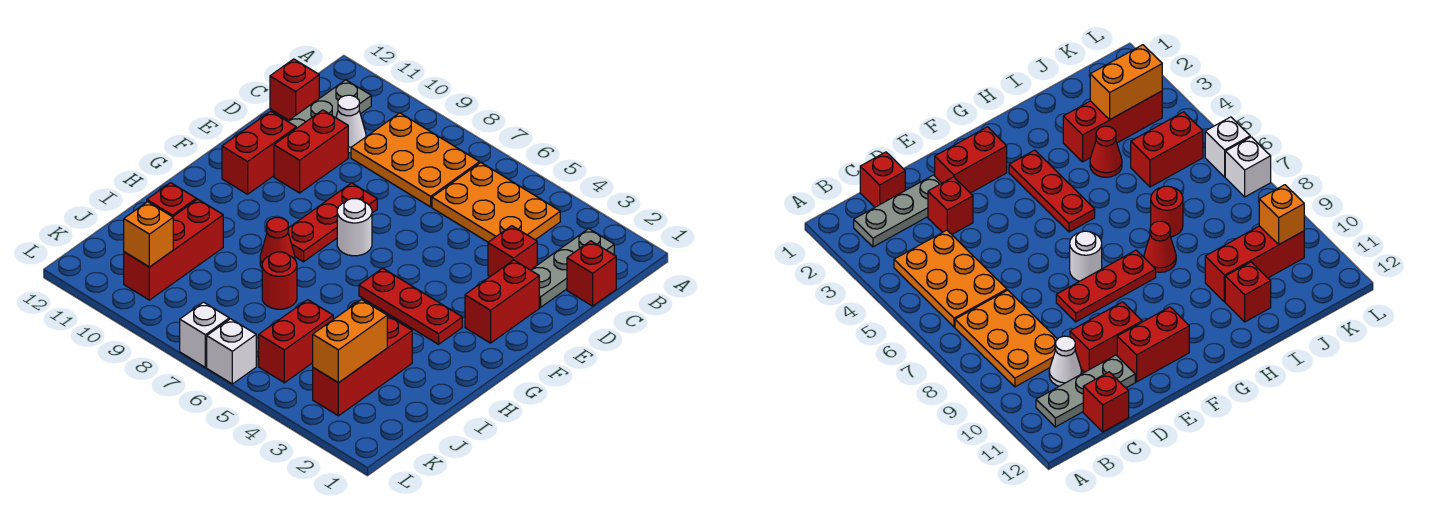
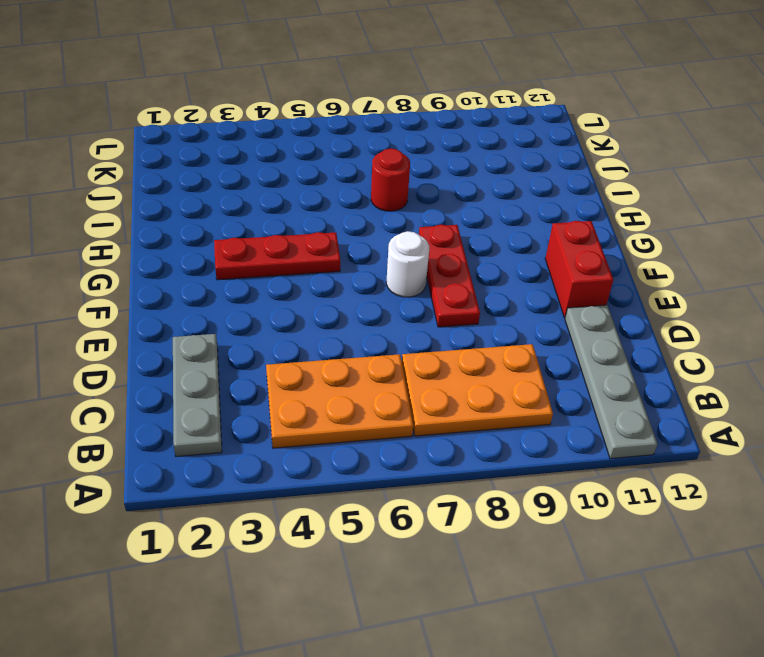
grey plate A11:D11 level 1 -> grey plate B11:D11 level 1
none -> red brick C1 level 1
none -> white cone C10 level 1
none -> red brick C12 level 1

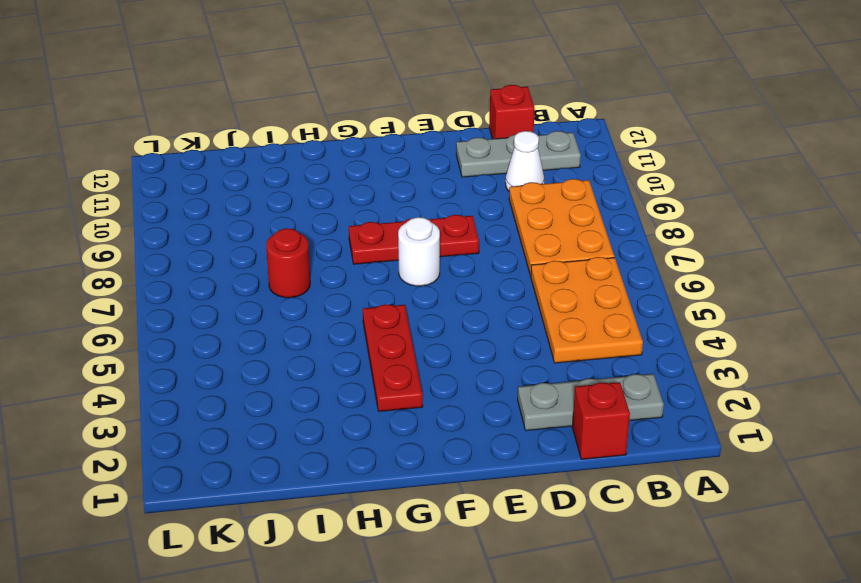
none -> red brick D3 level 1
none -> red brick D10:E10 level 1
none -> red brick E2:F2 level 1

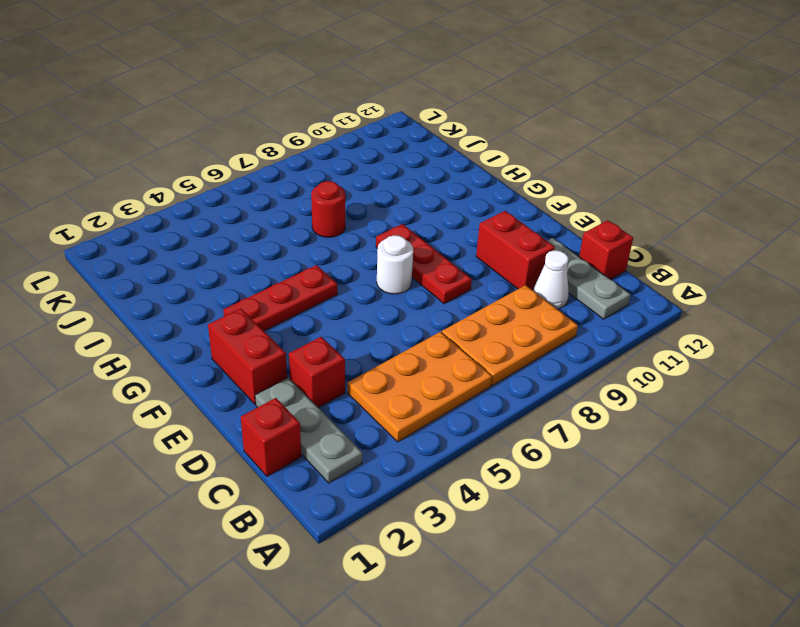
none -> red brick E11:F11 level 1
none -> red cone H8 level 1
none -> red brick I3:K3 level 1

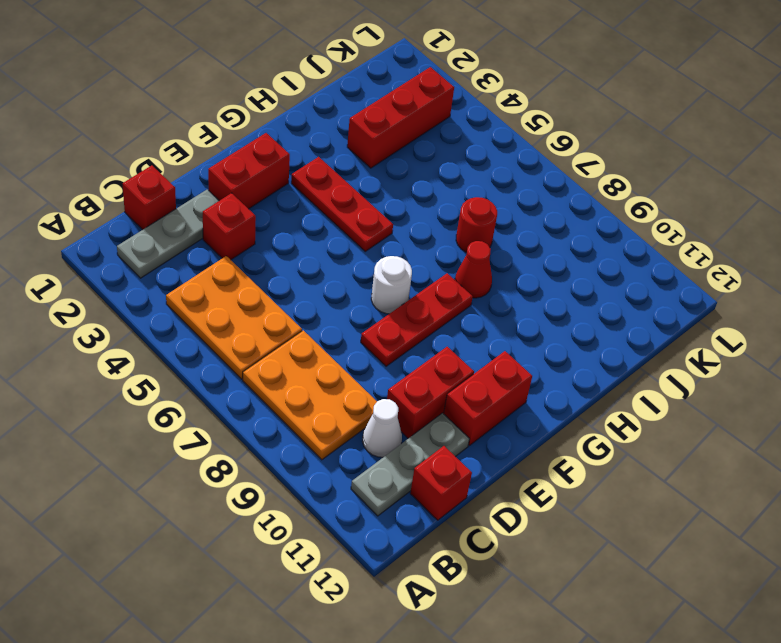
none -> red cone I4 level 1
none -> red brick I10:K10 level 1
none -> red brick I11 level 1

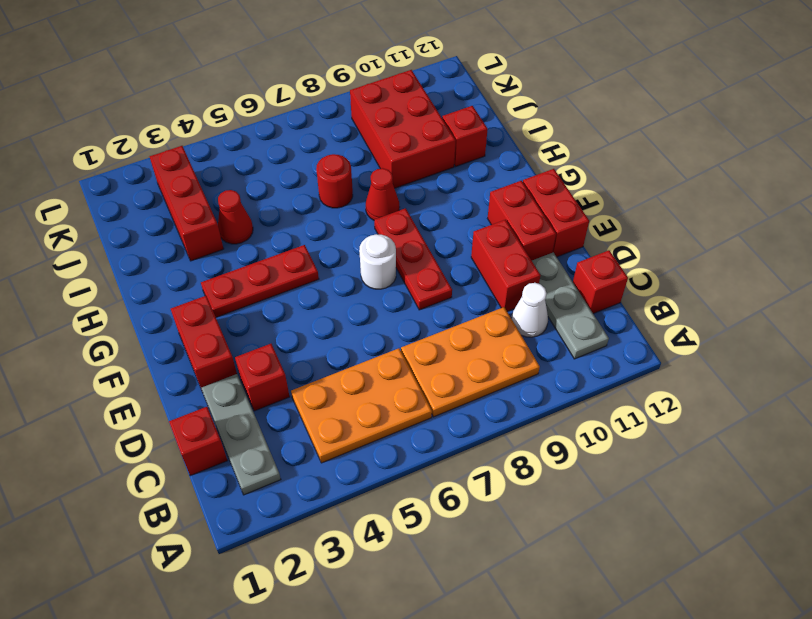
red brick E12:F12 level 1 -> red brick J5:K5 level 1
red brick I9:K10 level 1 -> red brick I10:K10 level 1
none -> white brick L6 level 1
none -> white brick L7 level 1
none -> orange brick J3:K3 level 2

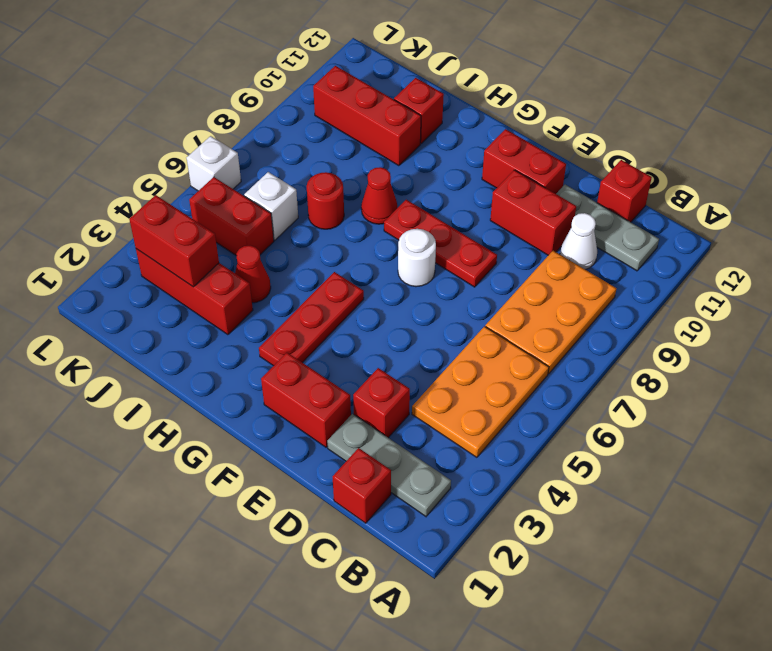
red brick J3:K3 level 2 -> orange brick J3:K3 level 2
white brick J6 level 1 -> white brick L7 level 1
none -> orange brick K10 level 2

